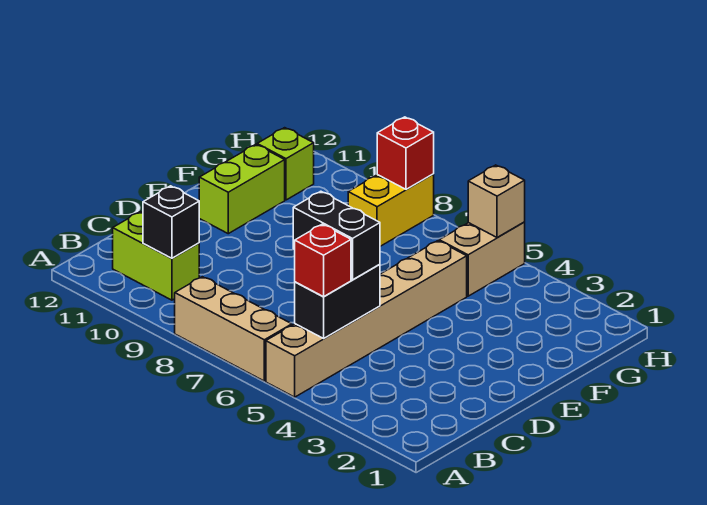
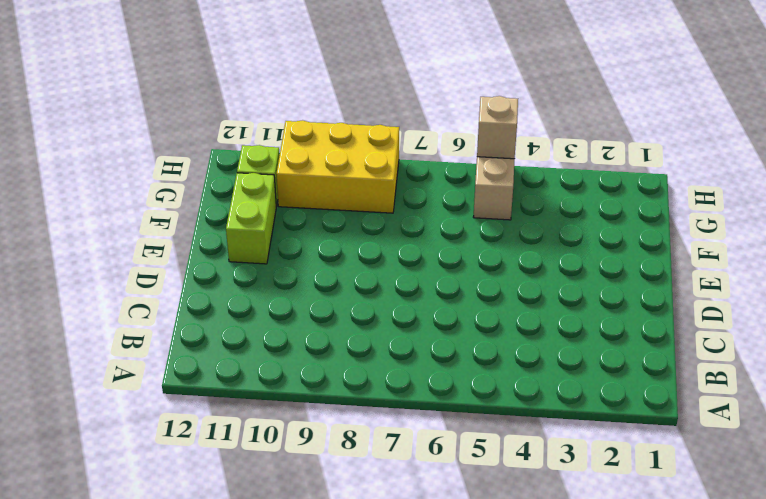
yellow brick G8:H10 level 1 -> yellow brick G8:H8 level 1
none -> tan brick A5:F5 level 1
none -> tan brick A6:A8 level 1
none -> lime brick B10:B11 level 1

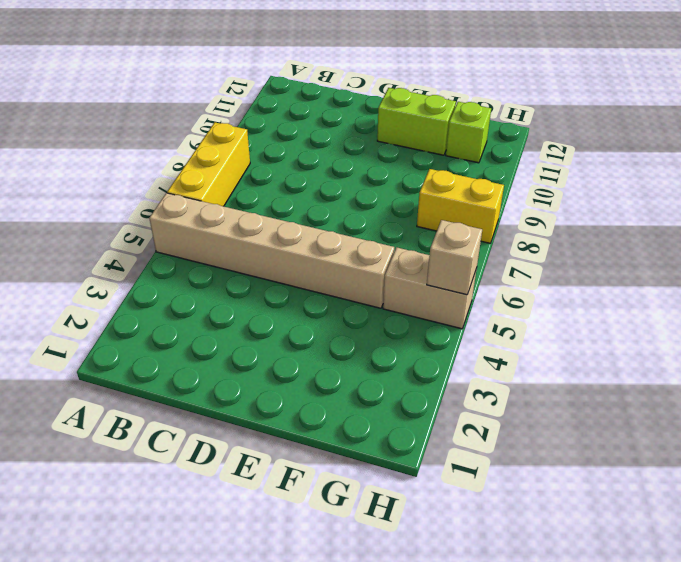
yellow brick A6:A8 level 1 -> tan brick A6:A8 level 1
none -> lime brick B10:B11 level 1
none -> black brick B5:C5 level 2
none -> black brick B10 level 2

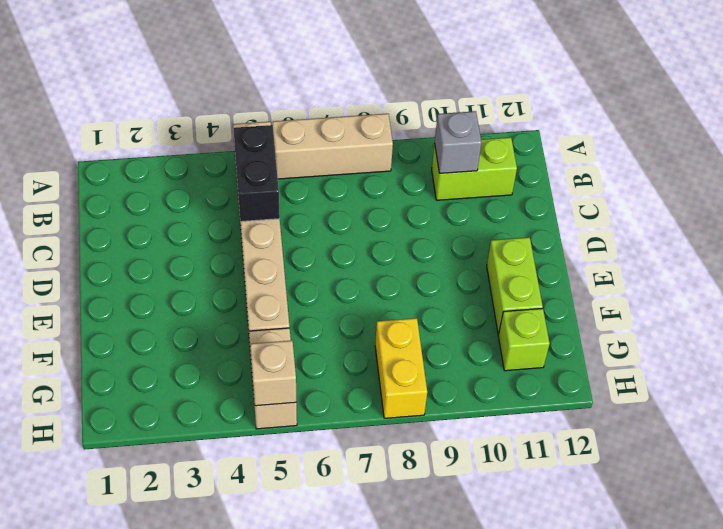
grey brick B10 level 2 -> black brick B10 level 2
none -> red brick H8 level 2
none -> red brick B5 level 3
none -> black brick C5:C6 level 3

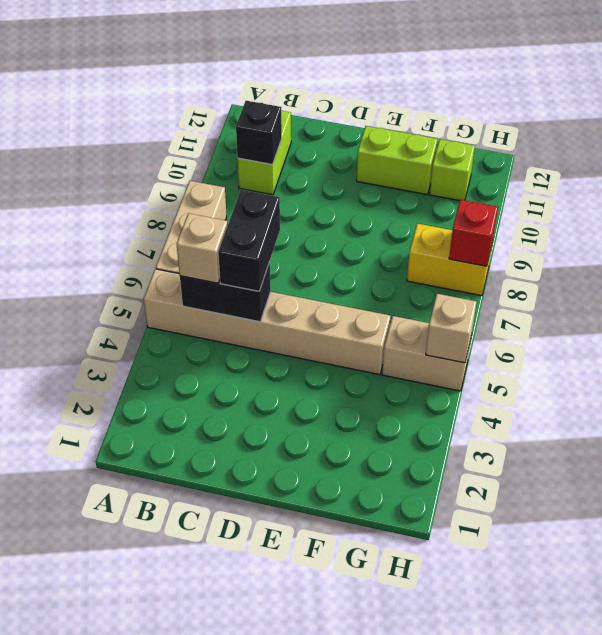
tan brick B5 level 3 -> red brick B5 level 3

